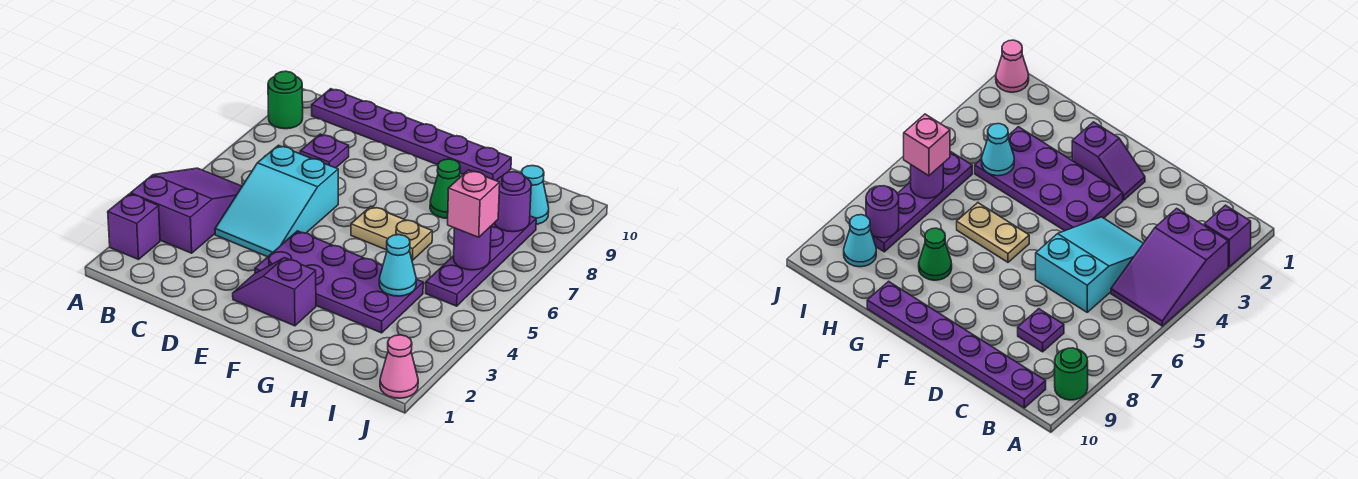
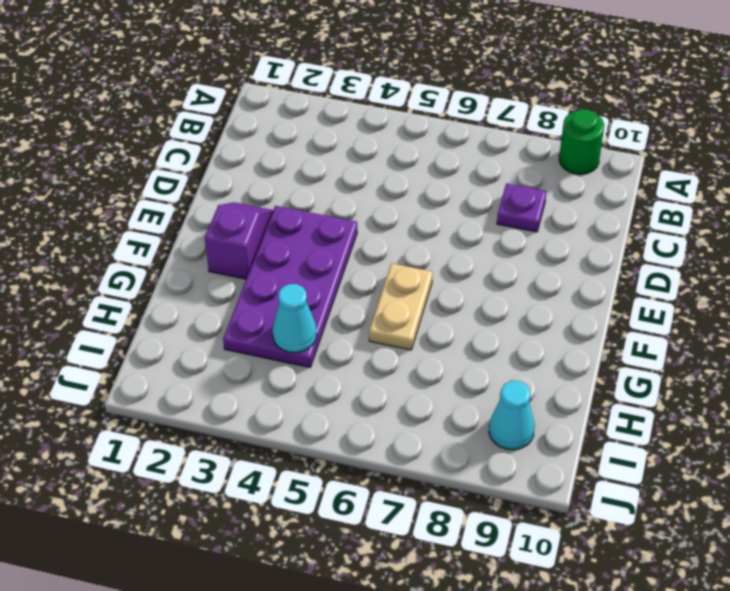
none -> purple brick A2 level 1
none -> purple slope A3:B5 level 1 top 3
none -> purple plate B10:G10 level 1

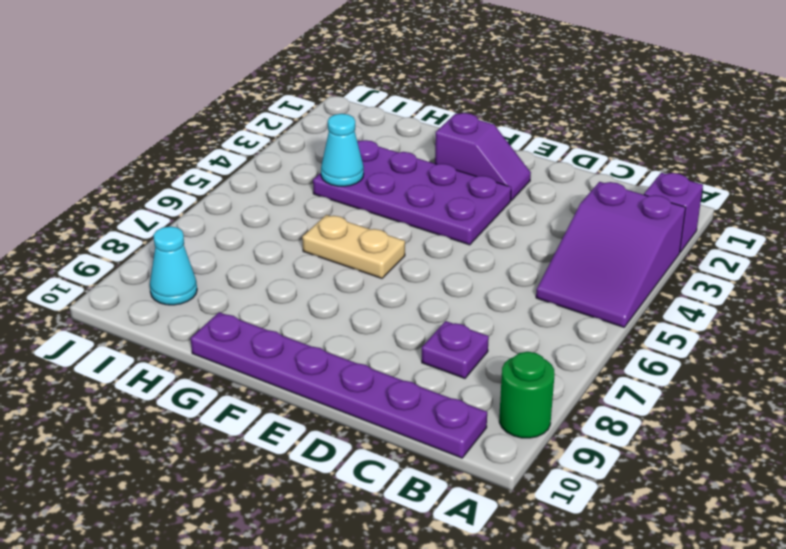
none -> cyan slope C4:D6 level 1 top 6
none -> green cone G8 level 1
none -> purple plate I5:I8 level 1

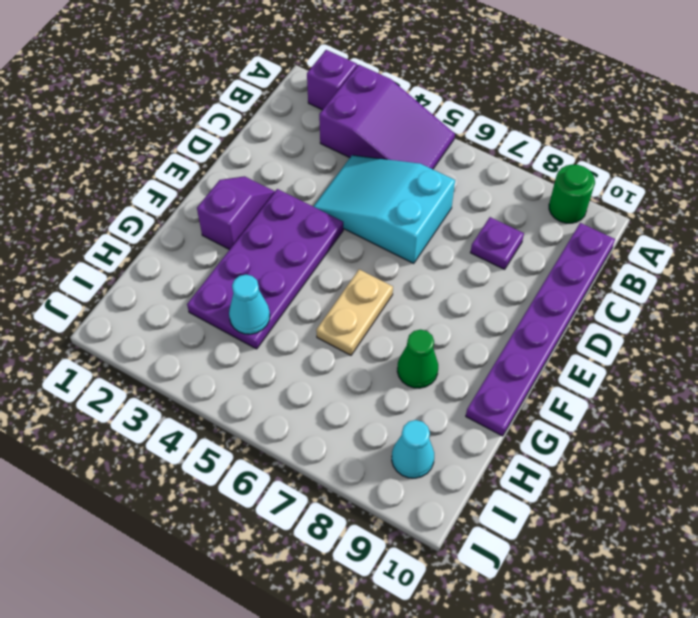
none -> purple plate I5:I8 level 1
none -> pink cone J1 level 1
none -> purple round brick I6 level 2

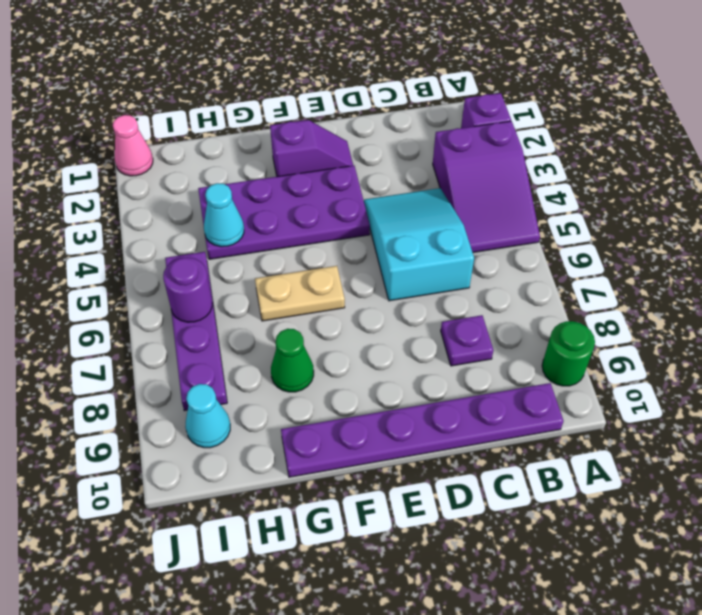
none -> purple round brick I8 level 2
none -> pink brick I6 level 3

